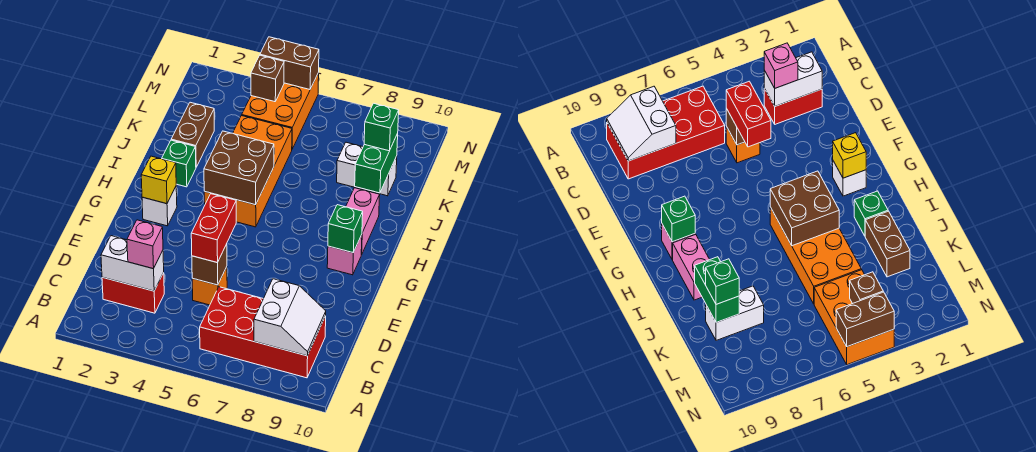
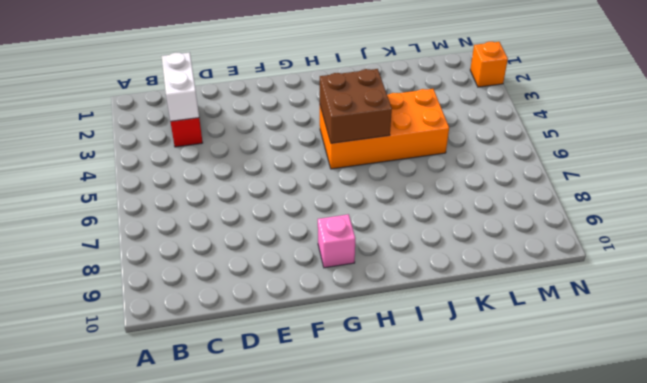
orange brick N2 level 1 -> orange brick D5 level 1
none -> red brick B6:C9 level 1
none -> white brick G2 level 1
none -> pink brick H9:I9 level 1

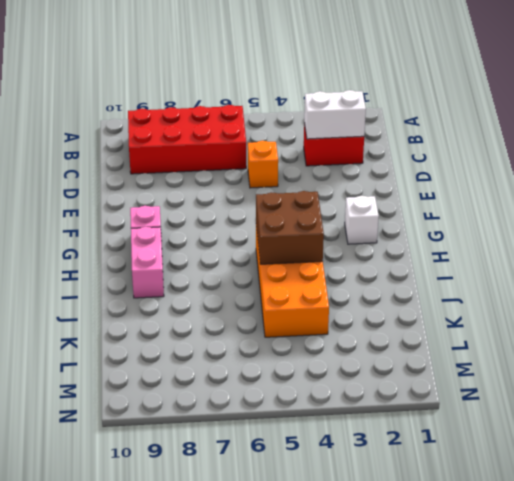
none -> green brick I2 level 1
none -> brown brick J2:K2 level 1
none -> white brick K8:K9 level 1

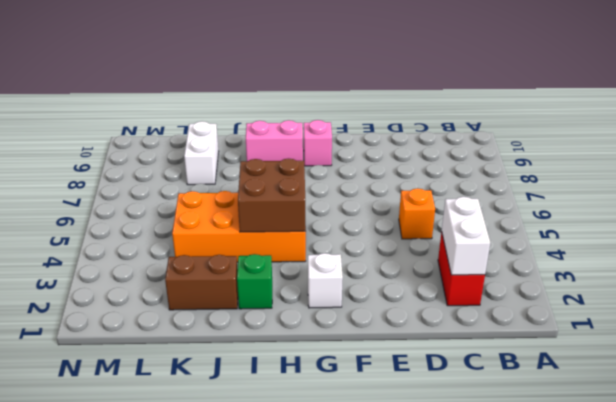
none -> red brick B6:C9 level 1
none -> orange brick L4:N5 level 1
none -> white slope B8:C9 level 2 top 8

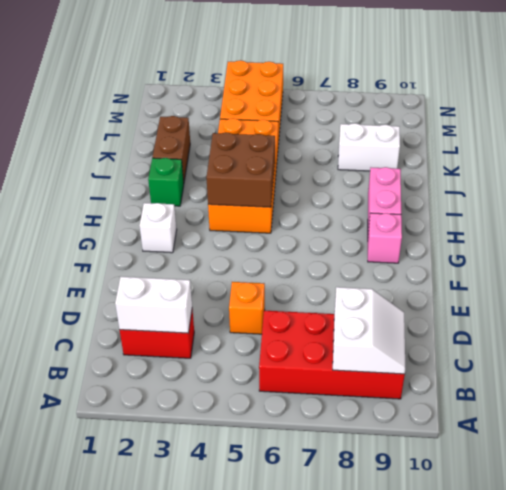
none -> brown brick D5 level 2
none -> yellow brick G2 level 2
none -> green brick G9 level 2

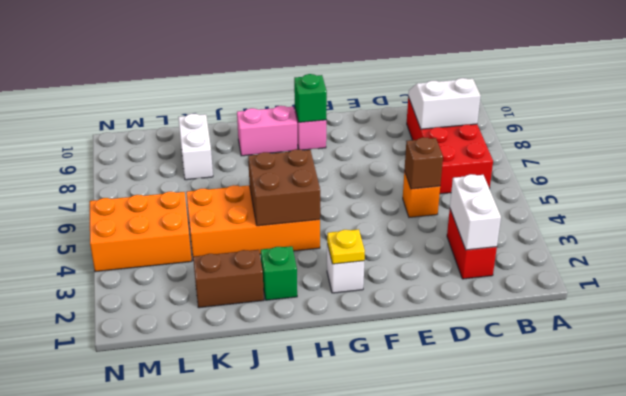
yellow plate G2 level 2 -> yellow brick G2 level 2
none -> green brick J9:K9 level 2
none -> brown brick M4 level 2
none -> brown brick N4:N5 level 2

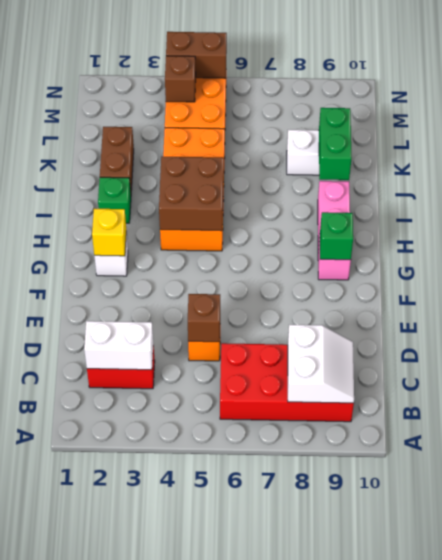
none -> pink brick C3 level 3
none -> red brick D5:E5 level 3
none -> green brick K9 level 3

